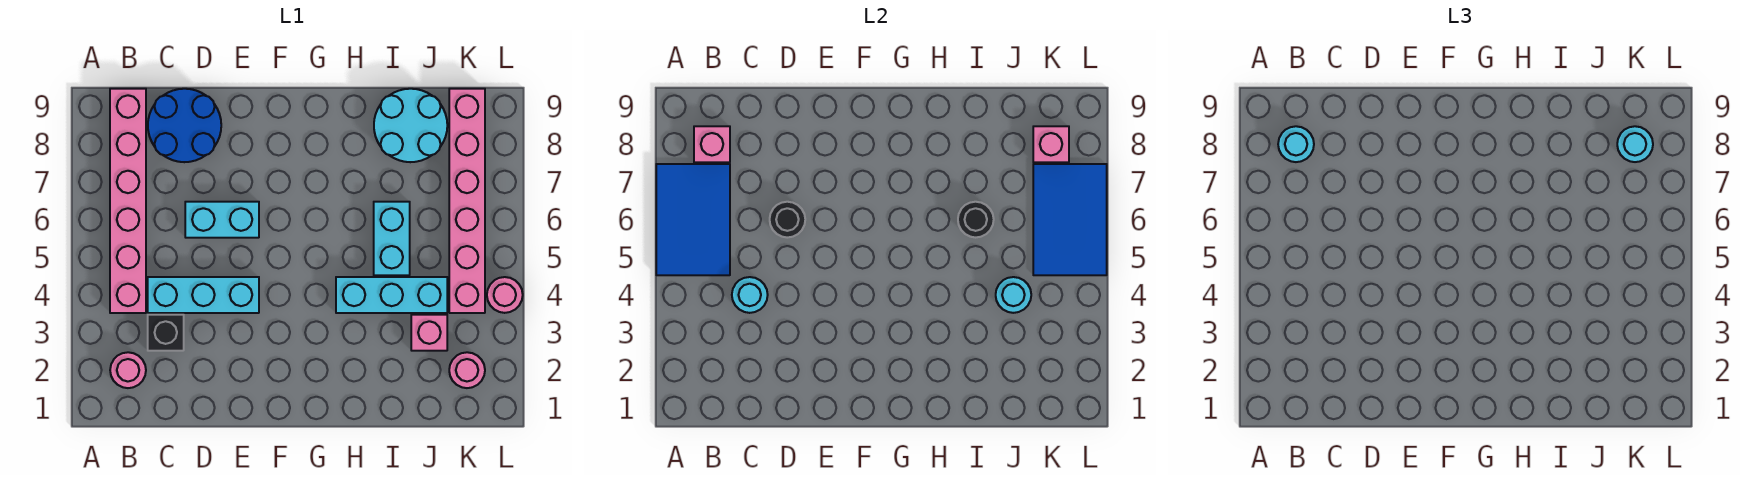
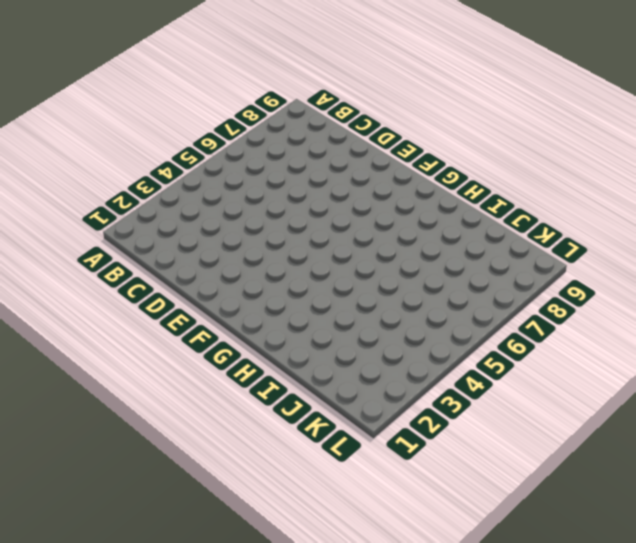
none -> pink round brick B2 level 1
none -> pink brick B4:B9 level 1
none -> black brick C3 level 1

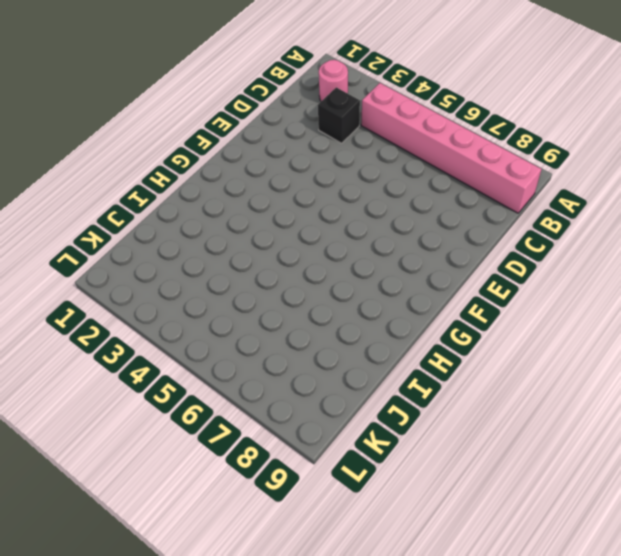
none -> cyan brick C4:E4 level 1
none -> blue round brick C8:D9 level 1
none -> cyan brick D6:E6 level 1

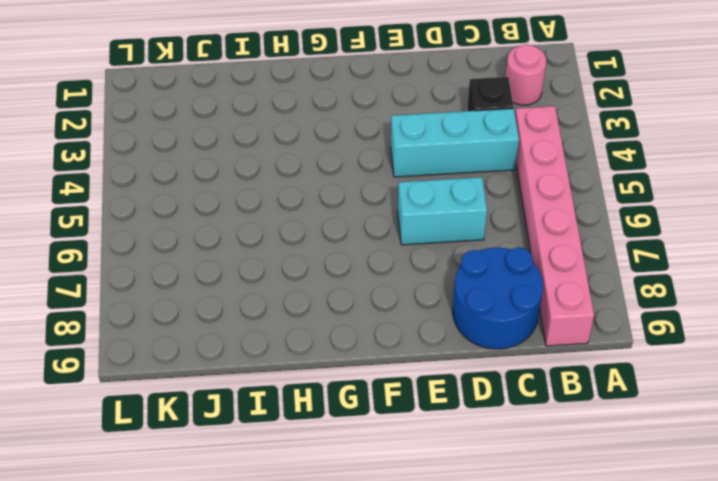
none -> cyan brick H4:J4 level 1
none -> cyan brick I5:I6 level 1
none -> cyan round brick I8:J9 level 1

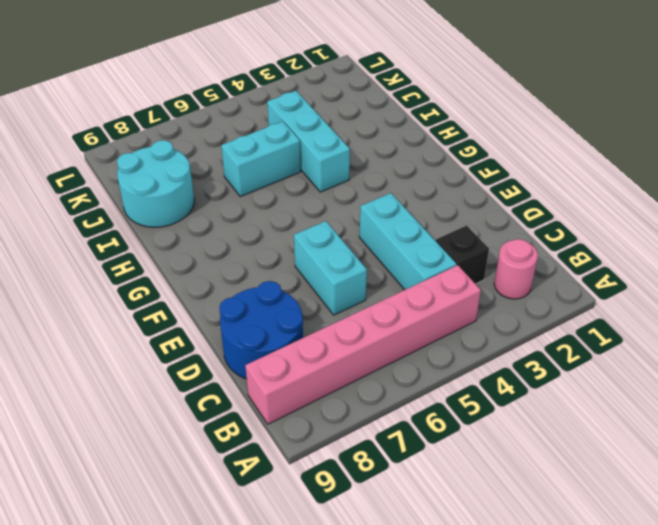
none -> pink brick J3 level 1
none -> pink round brick K2 level 1
none -> pink brick K4:K9 level 1

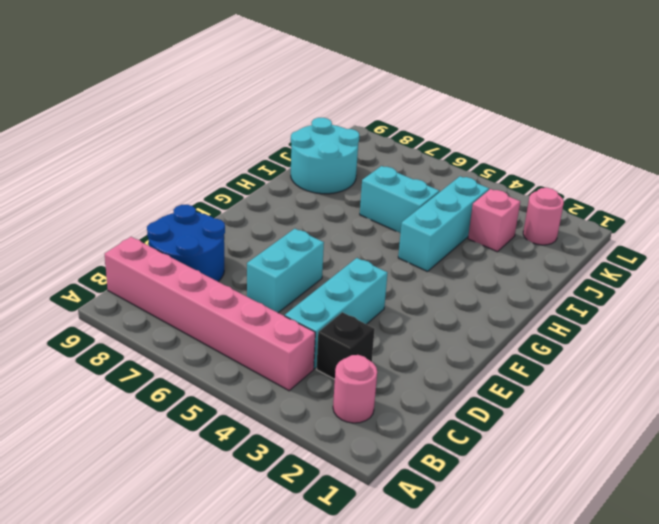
none -> pink brick K4:K9 level 1
none -> pink round brick L4 level 1
none -> blue tile A5:B7 level 2

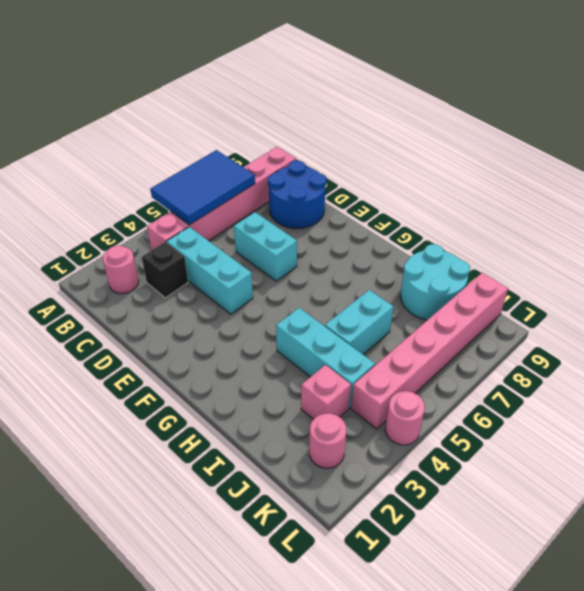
none -> pink brick B8 level 2
none -> cyan round brick C4 level 2
none -> black round brick D6 level 2

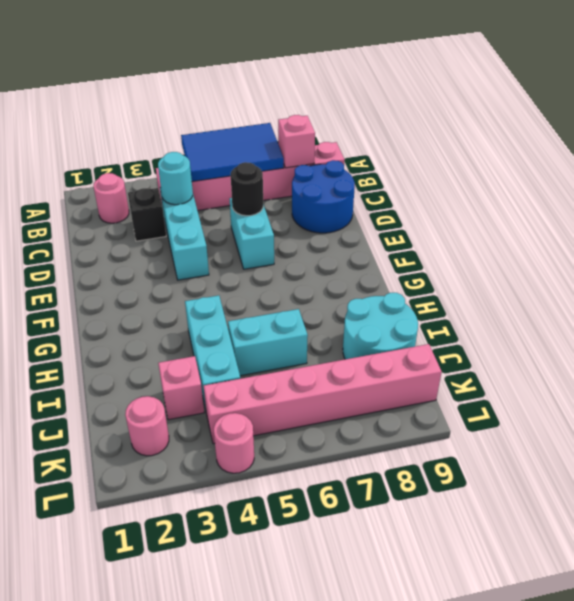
none -> black round brick I6 level 2
none -> cyan round brick J4 level 2
none -> blue tile K5:L7 level 2

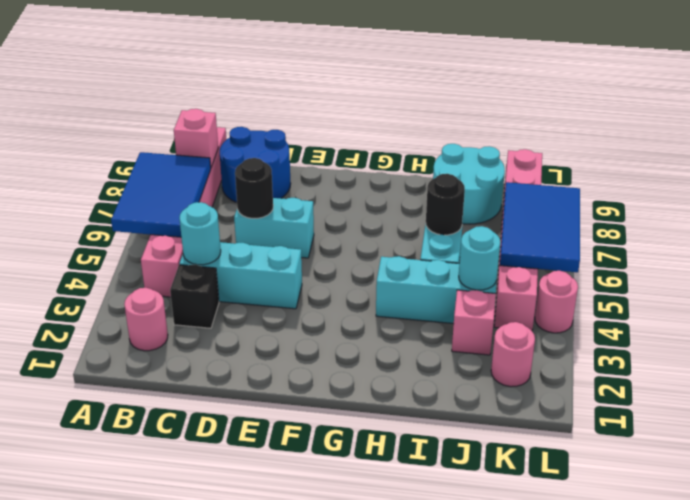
none -> pink brick K8 level 2
none -> cyan round brick B8 level 3
none -> cyan round brick K8 level 3

